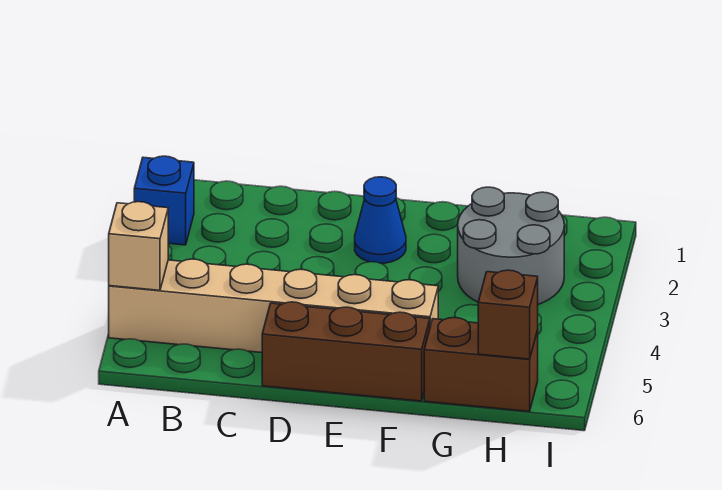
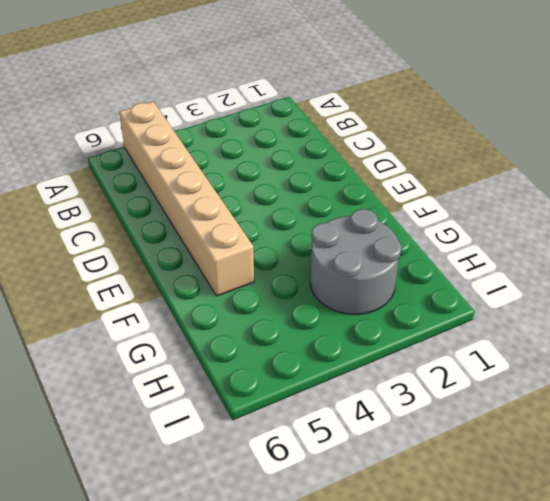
none -> blue brick A2 level 1
none -> brown brick D6:F6 level 1

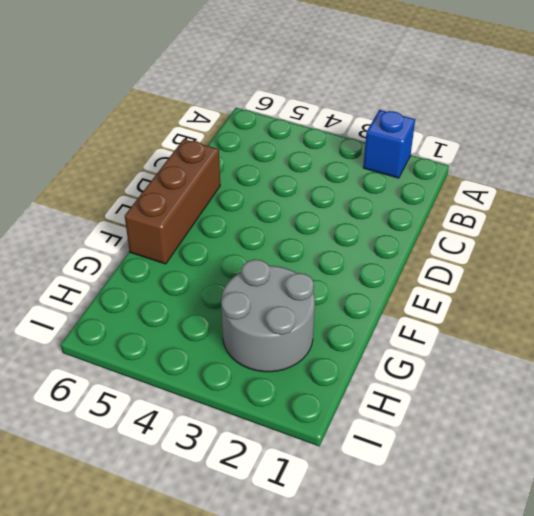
none -> tan brick A5:F5 level 1
none -> blue cone E2 level 1

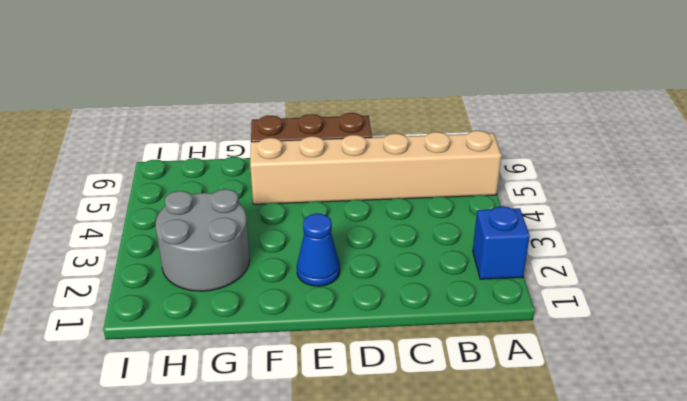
none -> brown brick G6:H6 level 1
none -> tan brick A5 level 2

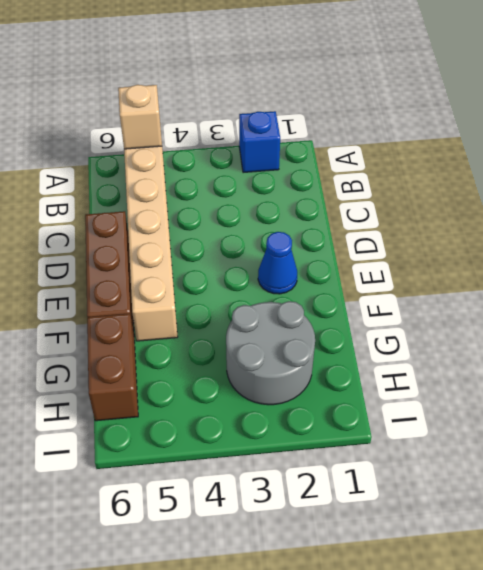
none -> brown brick H6 level 2

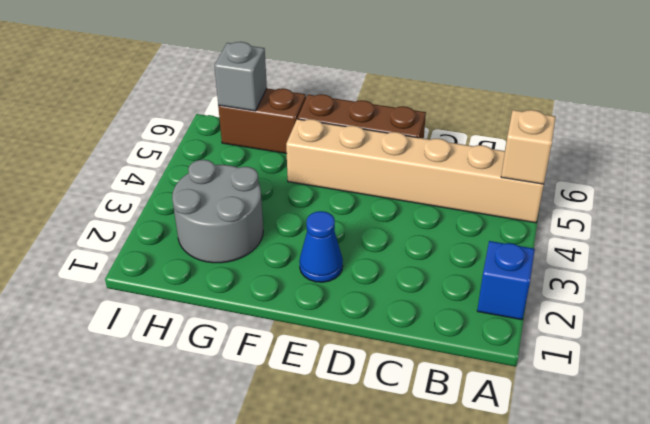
grey brick H6 level 2 -> brown brick H6 level 2

